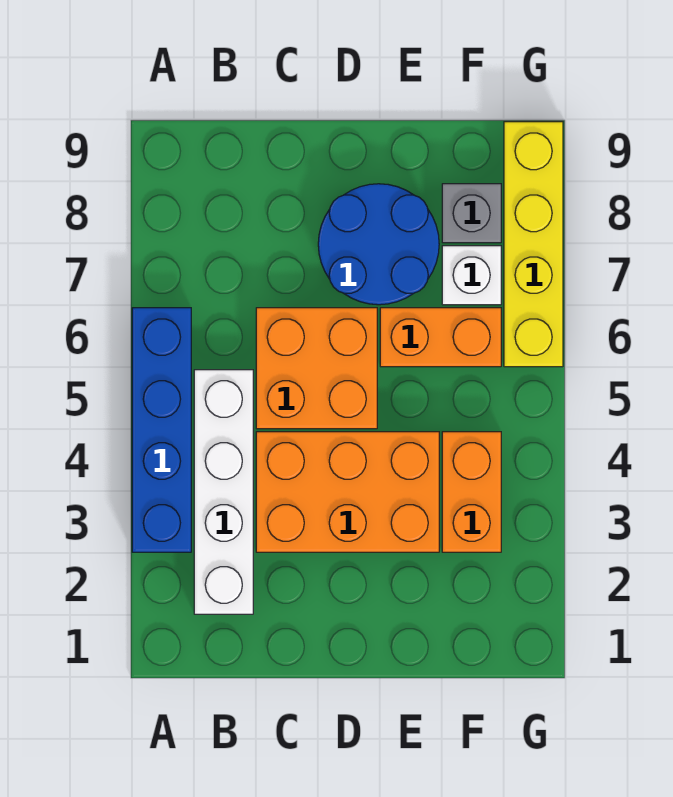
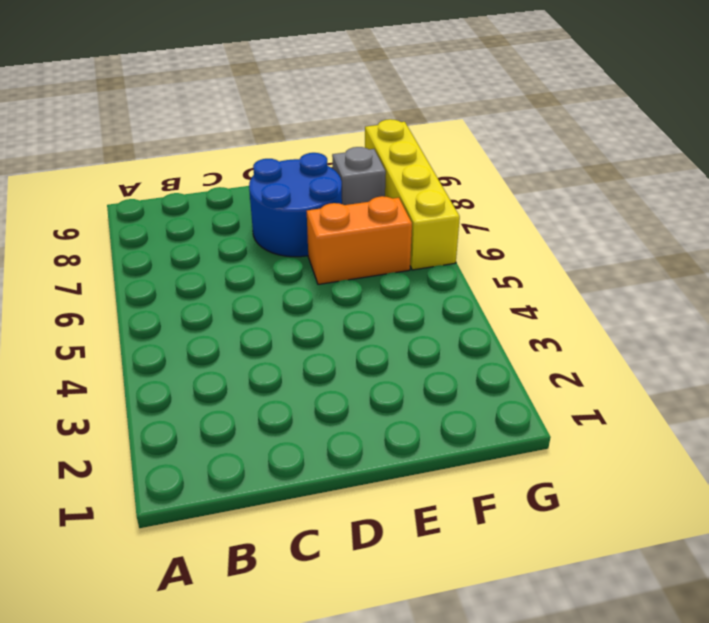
none -> blue brick A3:A6 level 1
none -> white brick B2:B5 level 1

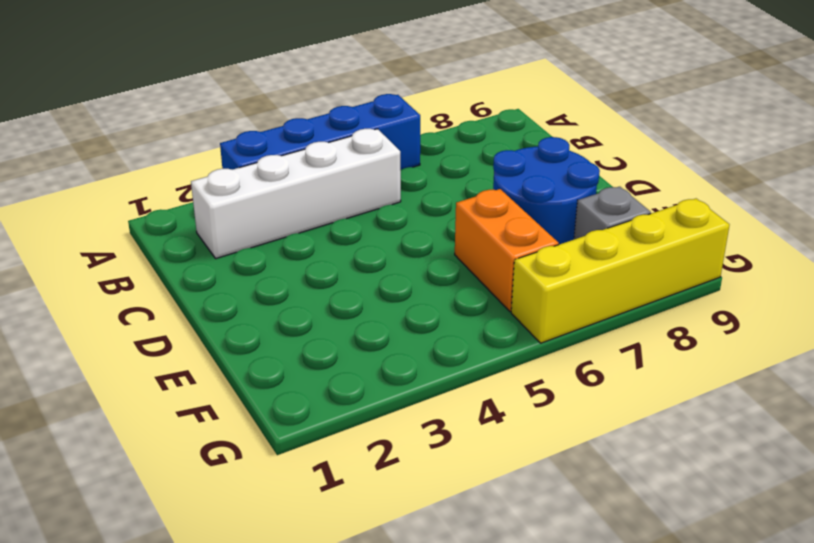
none -> orange brick C3:E4 level 1
none -> orange brick C5:D6 level 1

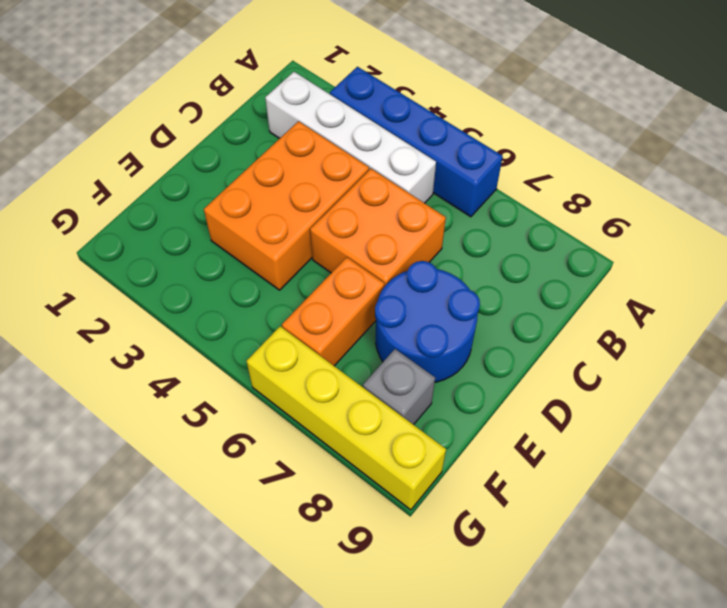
none -> orange brick F3:F4 level 1
none -> white brick F7 level 1

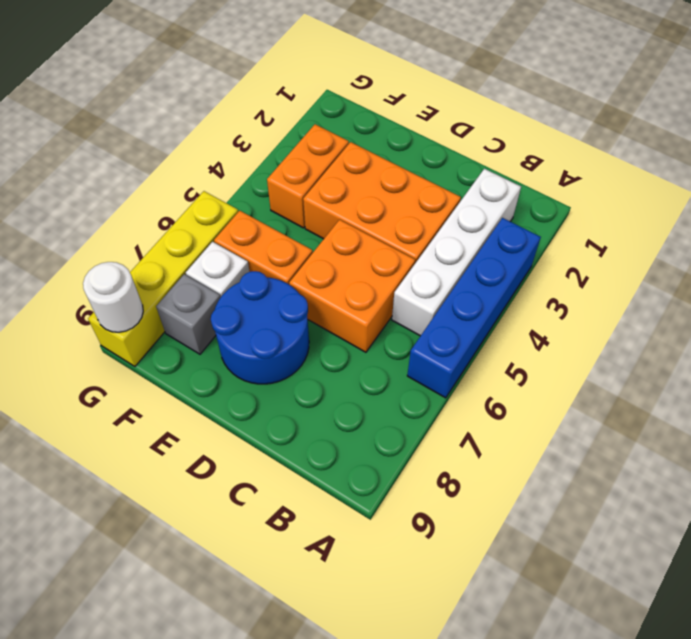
white round brick G9 level 2 -> none

